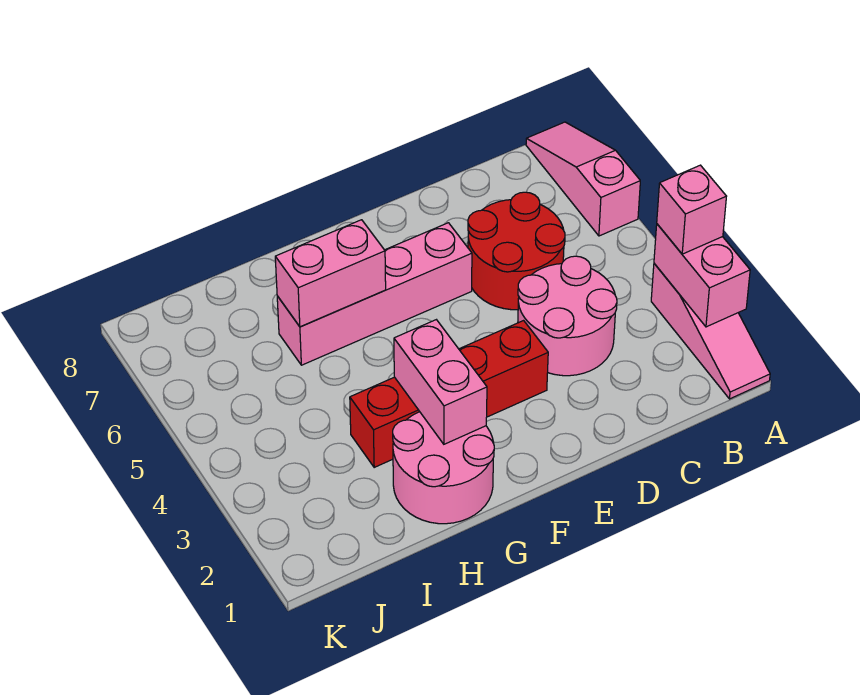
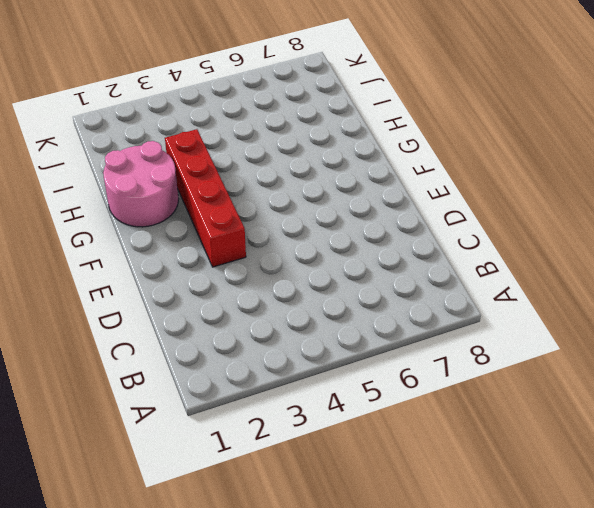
none -> pink slope A1:A3 level 1 top 3
none -> pink slope A6:A8 level 1 top 6

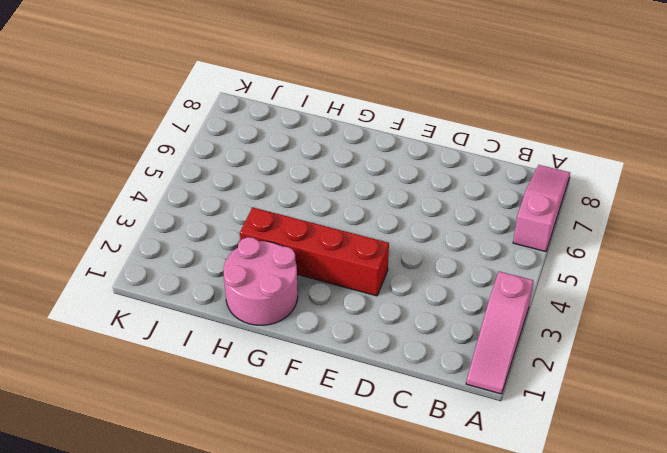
none -> pink round brick C3:D4 level 1
none -> red round brick C5:D6 level 1

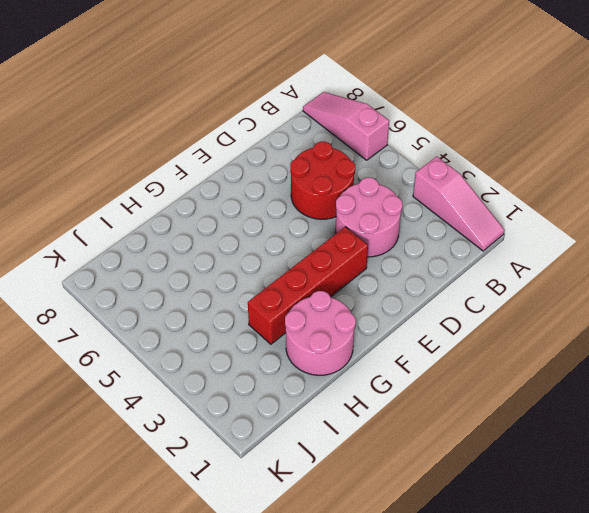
none -> pink brick E6:H6 level 1
none -> pink brick A2:A3 level 2

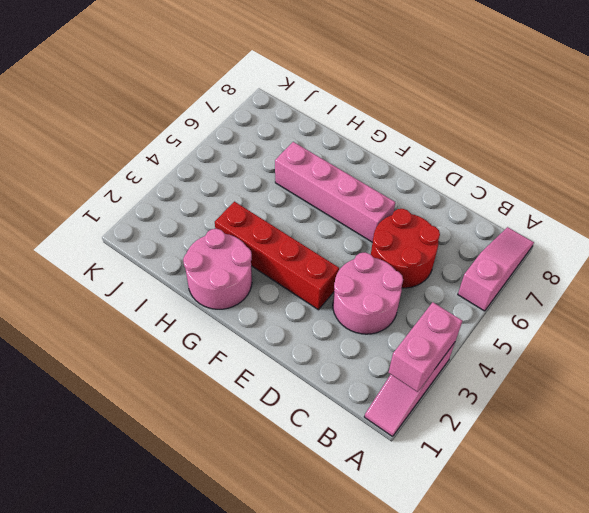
none -> pink brick G2:G3 level 2
none -> pink brick G6:H6 level 2

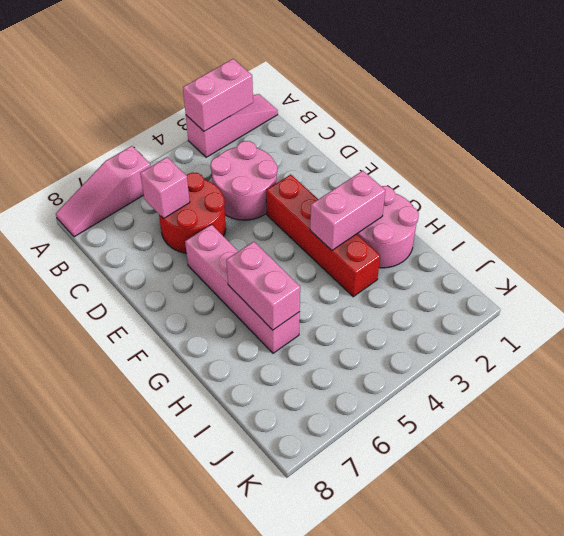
pink brick C6 level 2 -> pink brick A3 level 3

